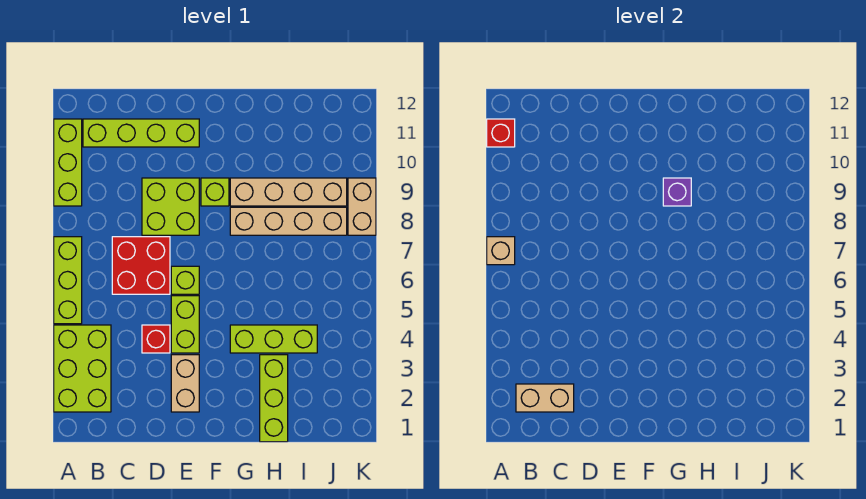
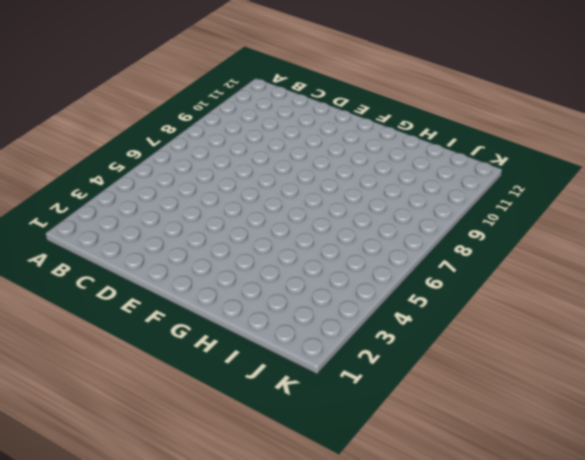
none -> lime brick A2:B4 level 1
none -> lime brick A5:A7 level 1
none -> lime brick A9:A11 level 1

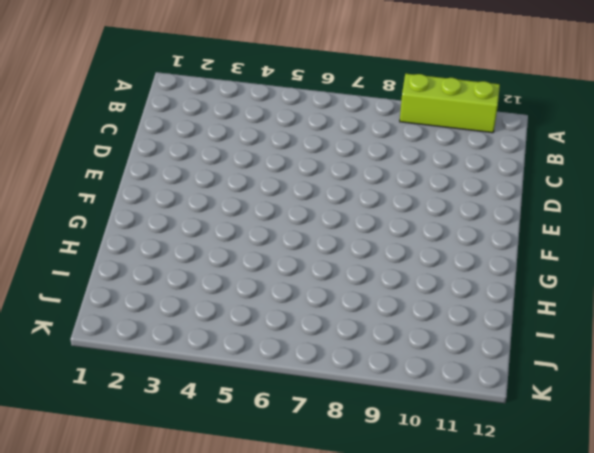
none -> lime brick A2:B4 level 1
none -> lime brick A5:A7 level 1
none -> lime brick B11:E11 level 1

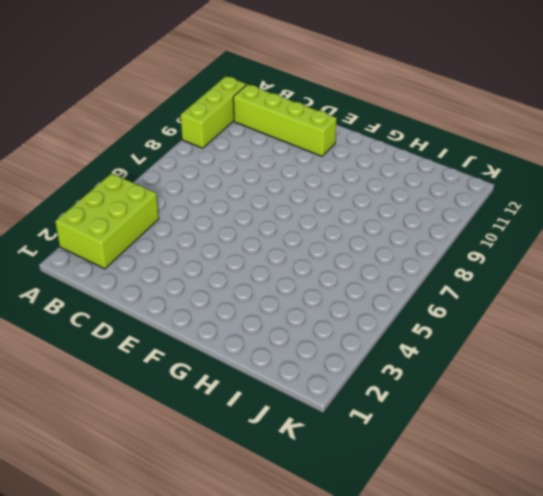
none -> lime brick A5:A7 level 1
none -> red brick C6:D7 level 1
none -> red brick D4 level 1

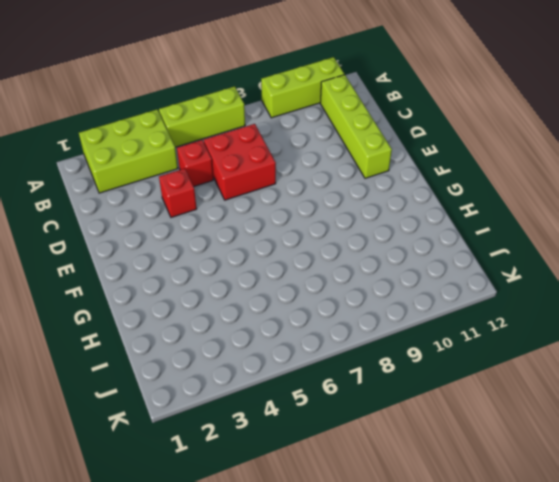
red brick C5 level 1 -> red brick A11 level 2
none -> lime brick D8:E9 level 1
none -> tan brick E2:E3 level 1
none -> lime brick E4:E5 level 1

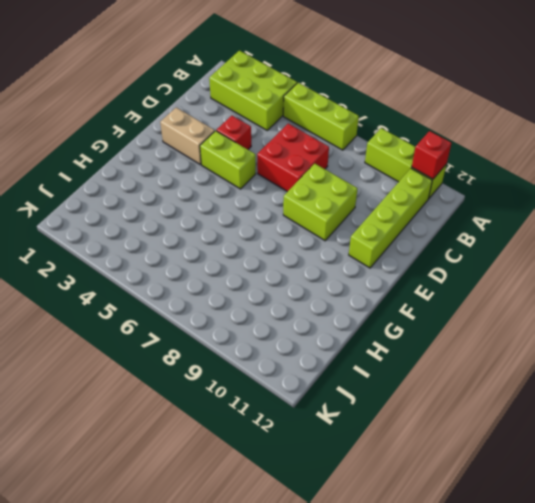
none -> lime brick E6 level 1
none -> lime brick F9 level 1
none -> lime brick G4:I4 level 1

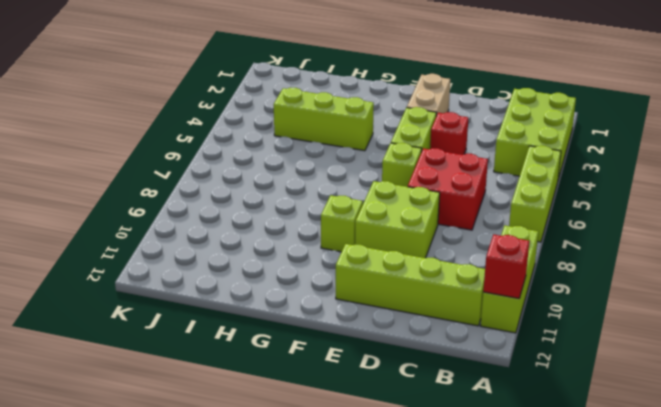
none -> tan brick G8:J8 level 1
none -> tan brick G9:J9 level 1
none -> lime brick H1:H3 level 1

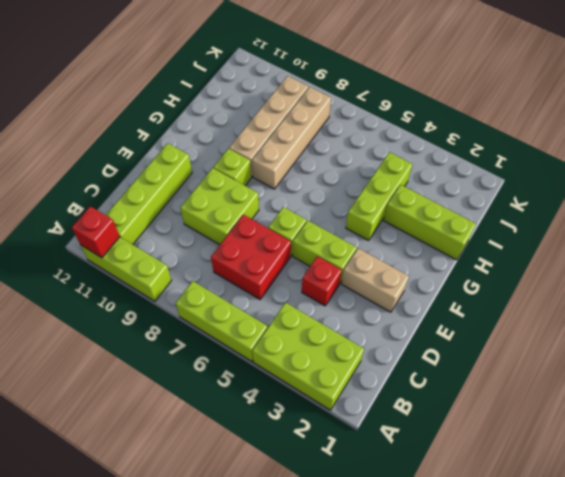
none -> tan brick K8:K9 level 1
none -> tan brick A7 level 2
none -> tan brick B2:C2 level 2

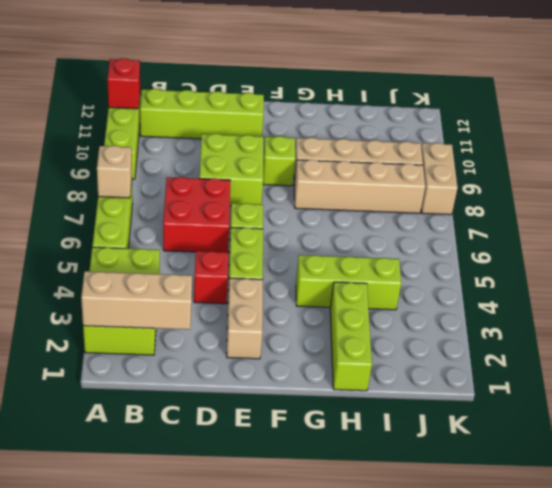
tan brick A2:C2 level 2 -> tan brick B2:C2 level 2
none -> purple brick G9 level 2

